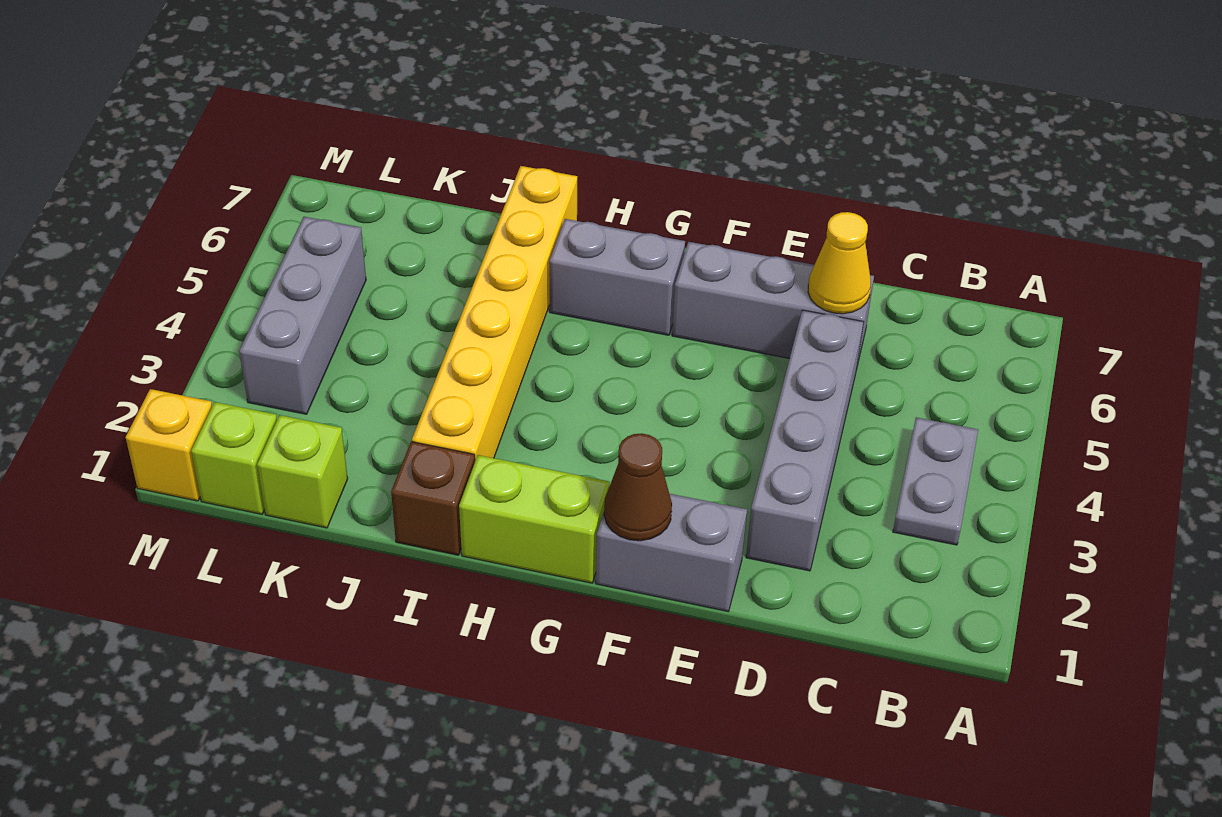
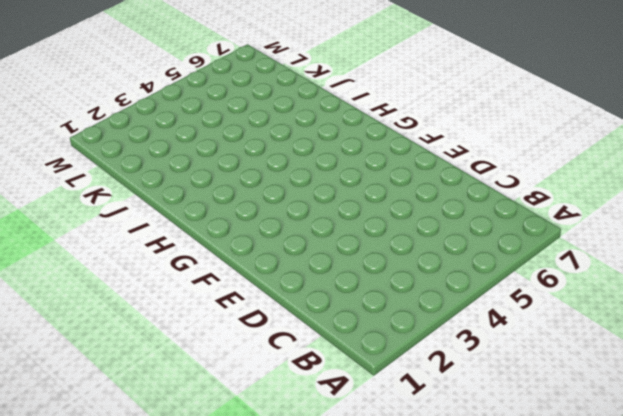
none -> grey plate B3:B4 level 1
none -> grey brick D2:D5 level 1
none -> grey brick D6:F6 level 1

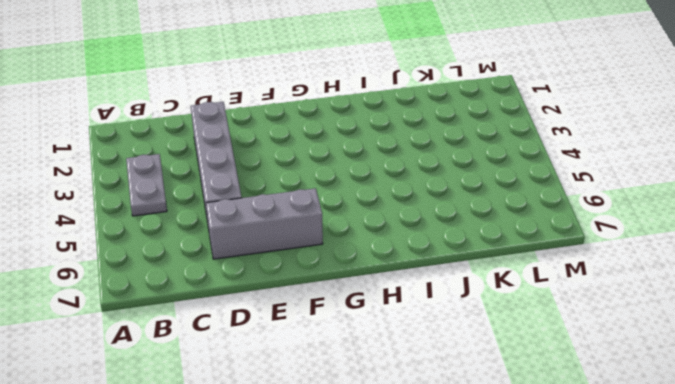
none -> grey brick E1:F1 level 1
none -> lime brick G1:H1 level 1
none -> grey brick G6:H6 level 1

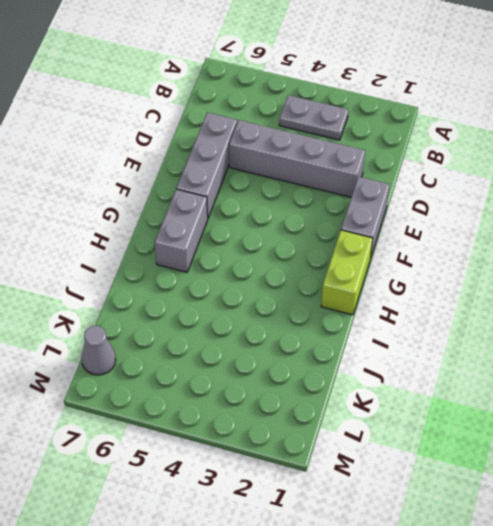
grey cone L7 level 1 -> none
none -> brown brick I1 level 1
none -> yellow brick I2:I7 level 1
none -> lime brick K1 level 1

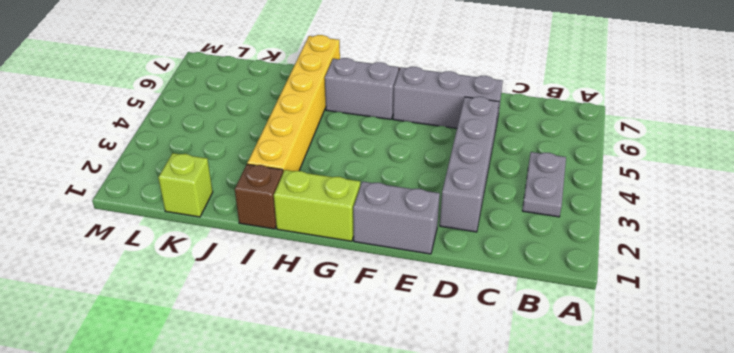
none -> lime brick L1 level 1
none -> grey brick L3:L5 level 1
none -> yellow brick M1 level 1

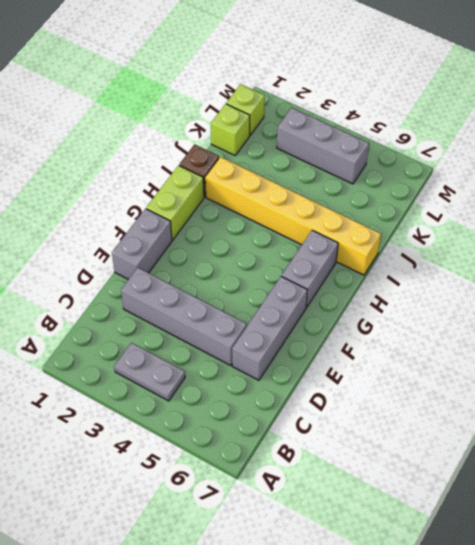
none -> yellow brick M1 level 1
none -> yellow cone D6 level 2
none -> brown cone F1 level 2

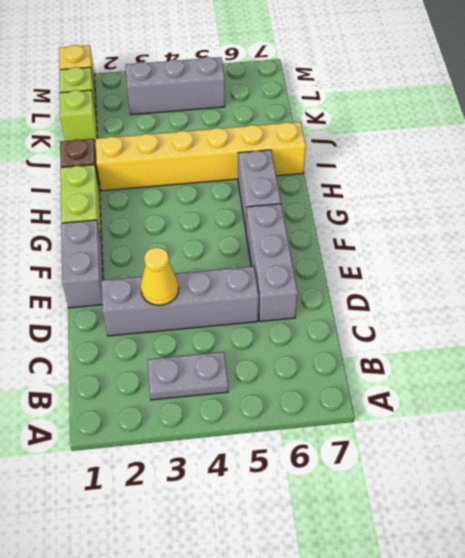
yellow cone D3 level 2 -> yellow cone D6 level 2
none -> brown cone F1 level 2

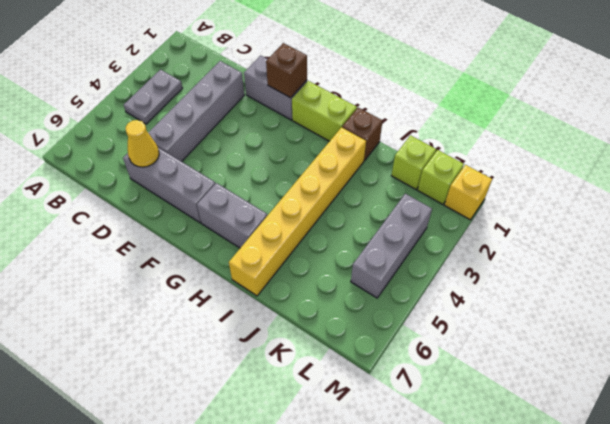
brown brick F1 level 2 -> brown cone F1 level 2

